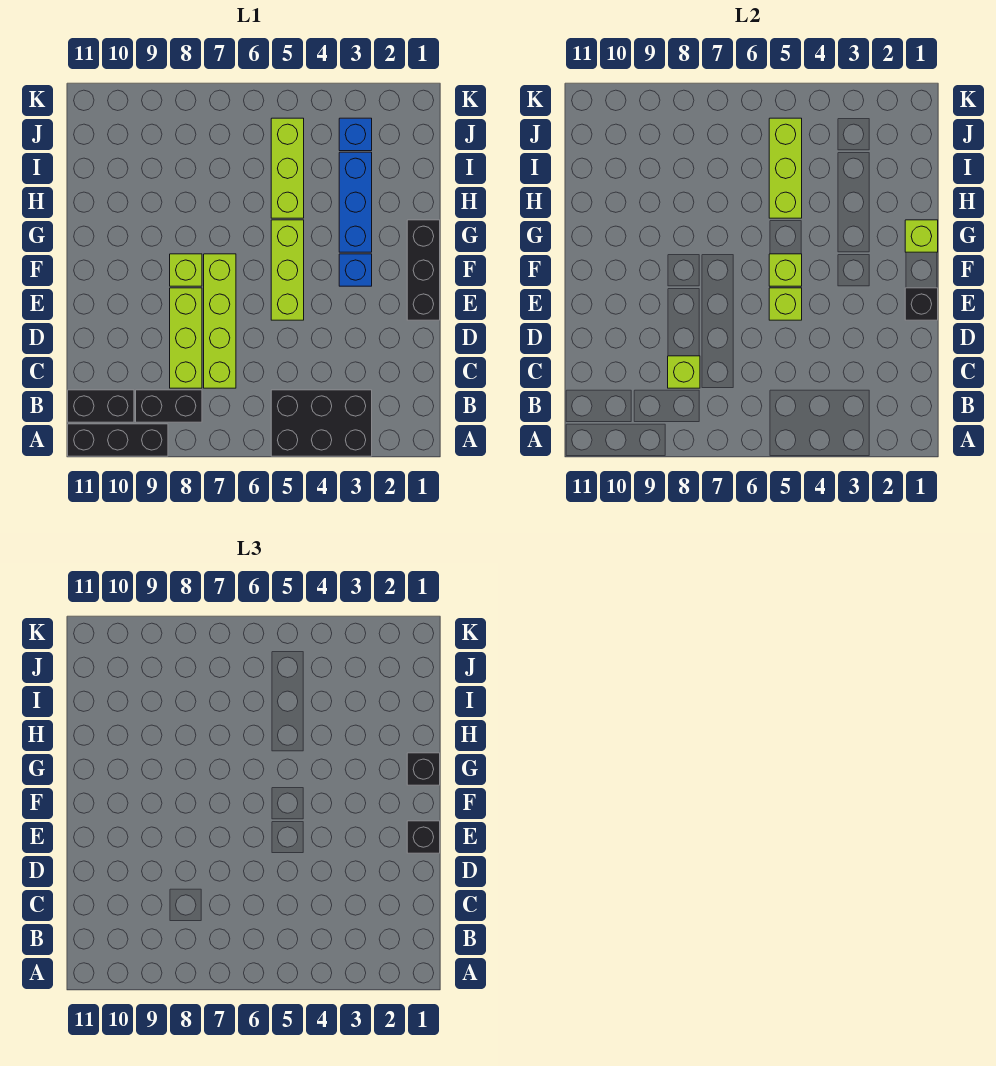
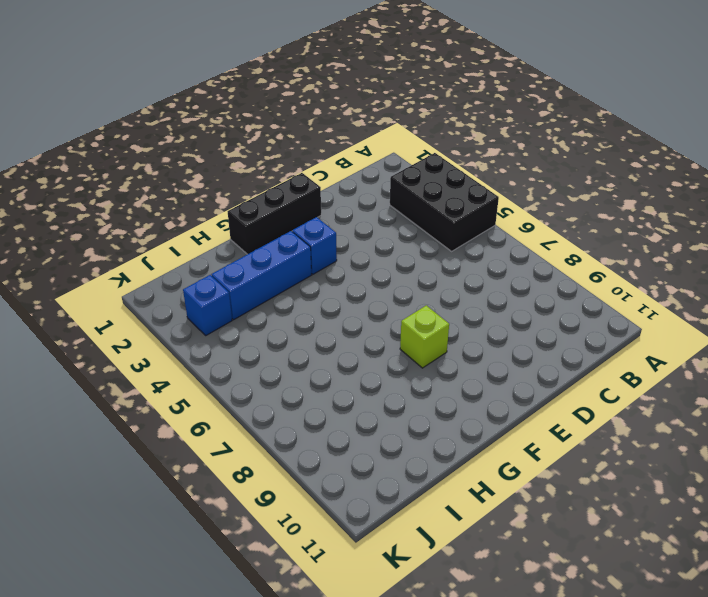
none -> black brick A9:A11 level 1
none -> black brick B8:B9 level 1
none -> black brick B10:B11 level 1

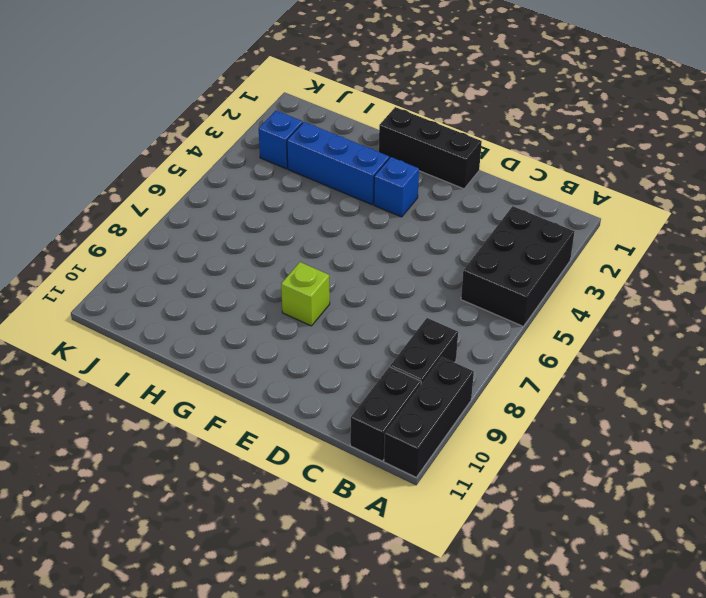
none -> lime brick C7:F7 level 1
none -> lime brick C8:E8 level 1
none -> lime brick E5:G5 level 1

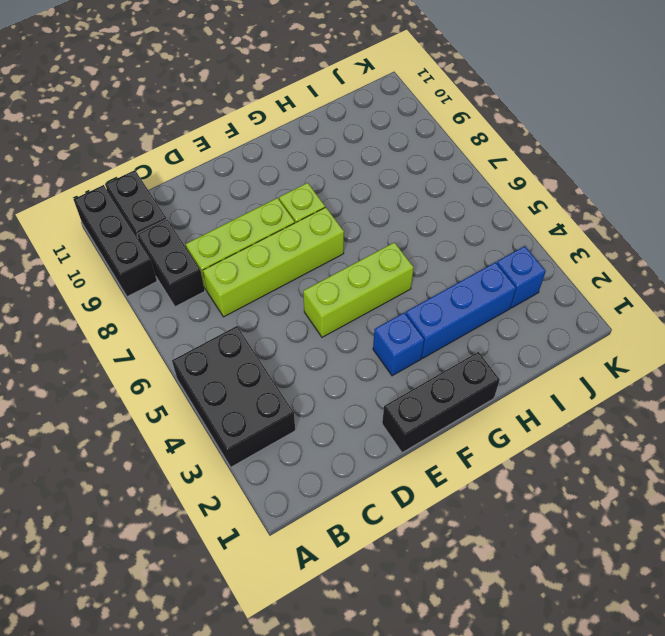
none -> lime brick H5:J5 level 1
none -> lime brick C8 level 2
none -> black brick E1 level 2

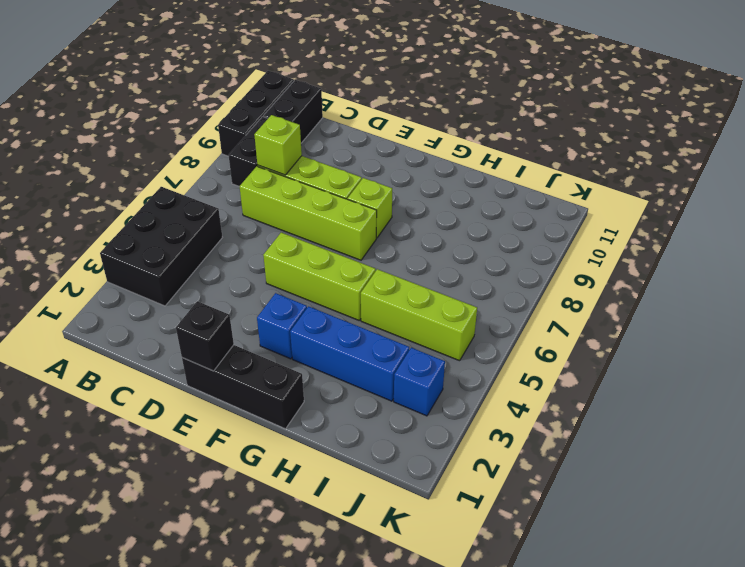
none -> lime brick E5 level 2
none -> lime brick F5 level 2
none -> lime brick G1 level 2

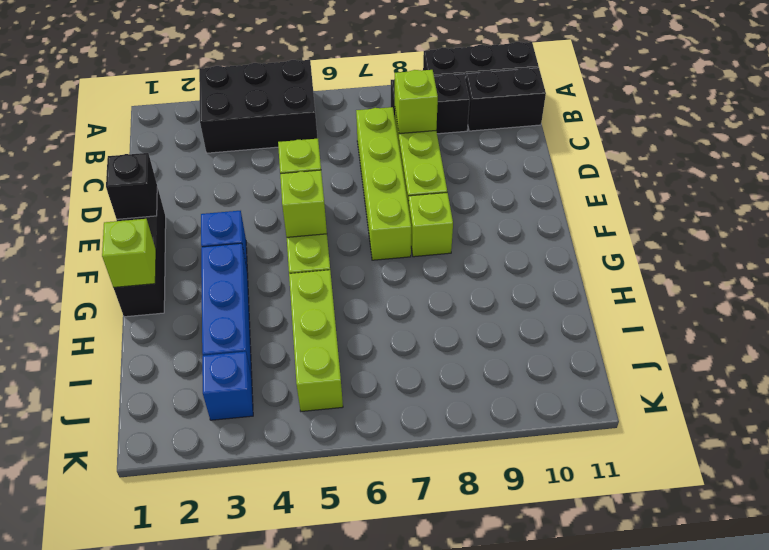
none -> lime brick H5:J5 level 2
none -> black brick E1 level 3
none -> black brick G1 level 3

